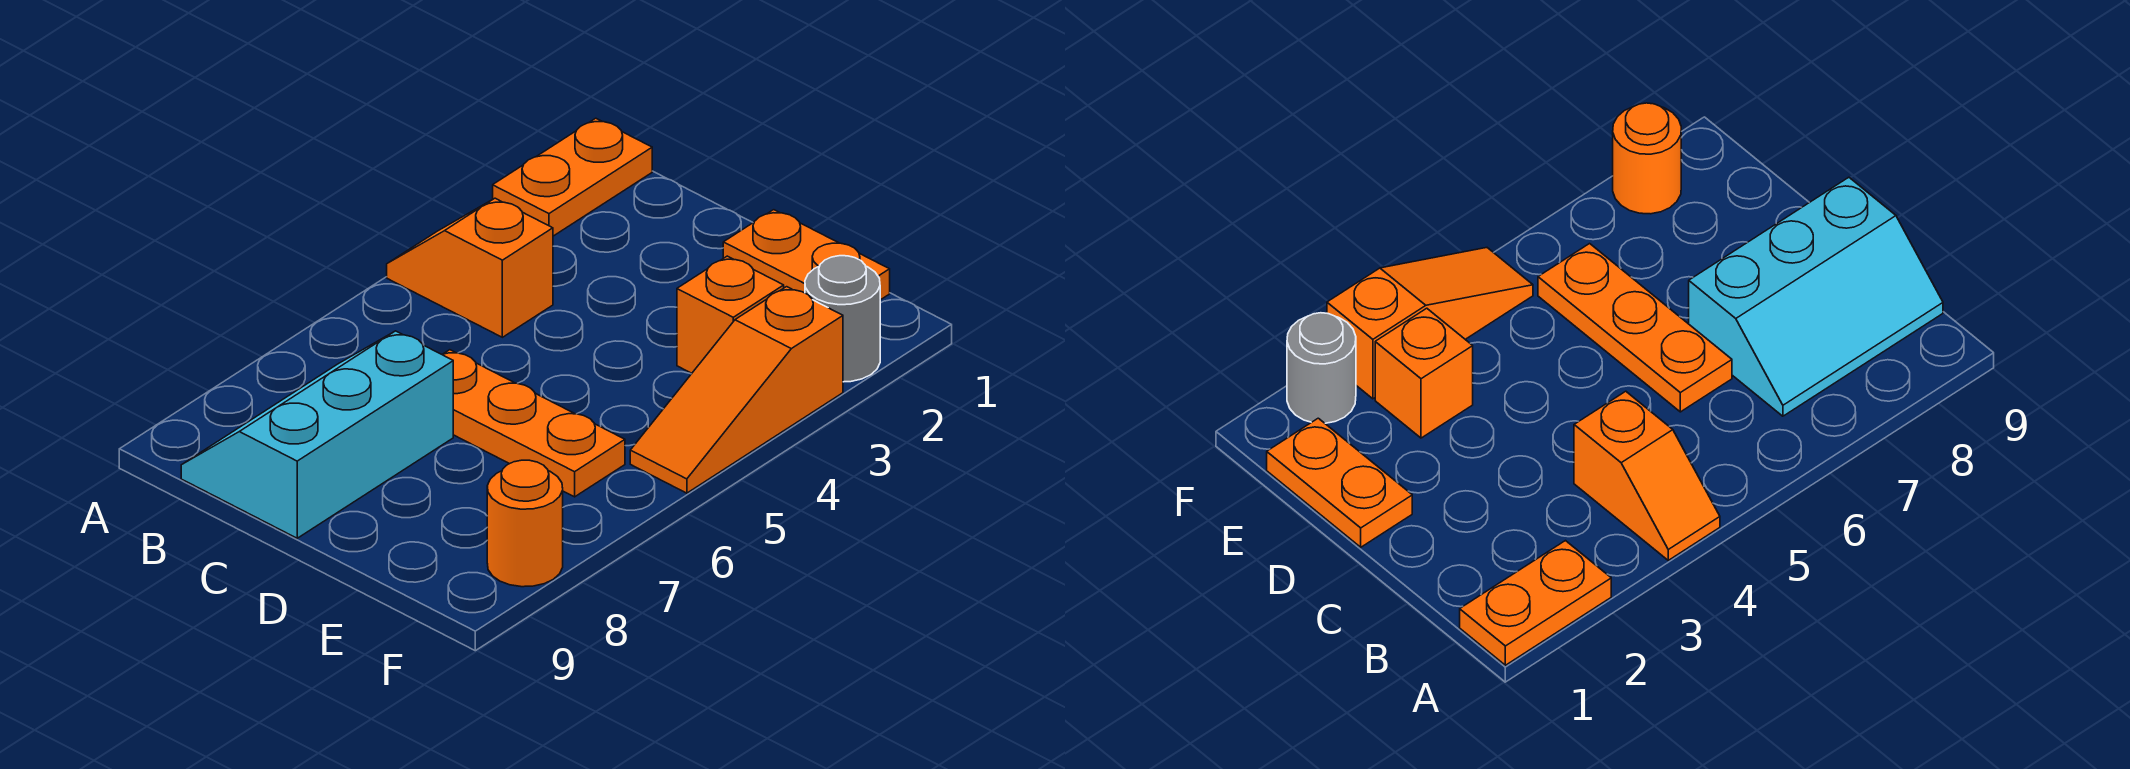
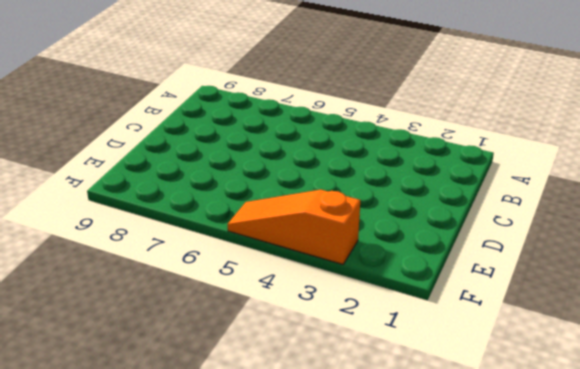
none -> orange plate A1:A2 level 1
none -> orange slope A4:B4 level 1 top B

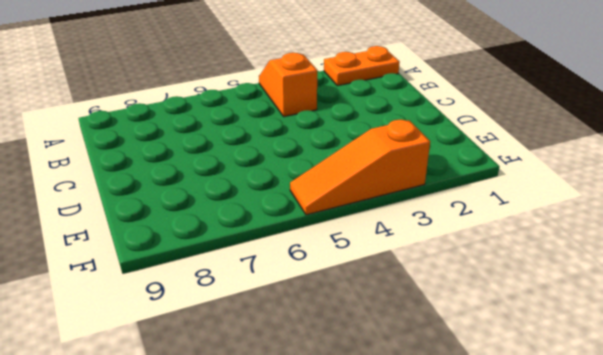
none -> cyan slope B7:C9 level 1 top C
none -> orange plate C6:E6 level 1

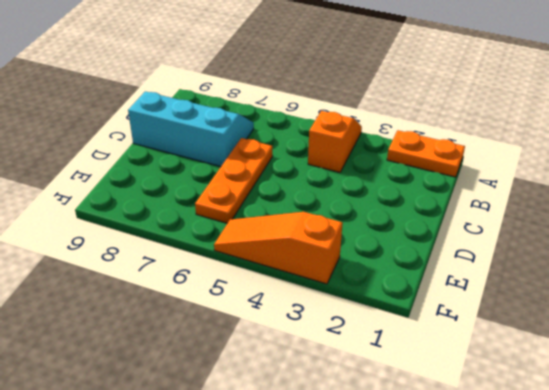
none -> orange plate D1:E1 level 1
none -> orange brick E3 level 1

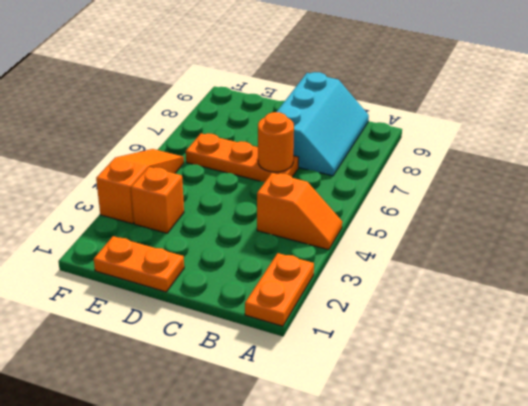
orange round brick C6 level 2 -> orange round brick F8 level 1
none -> grey round brick F2 level 1

